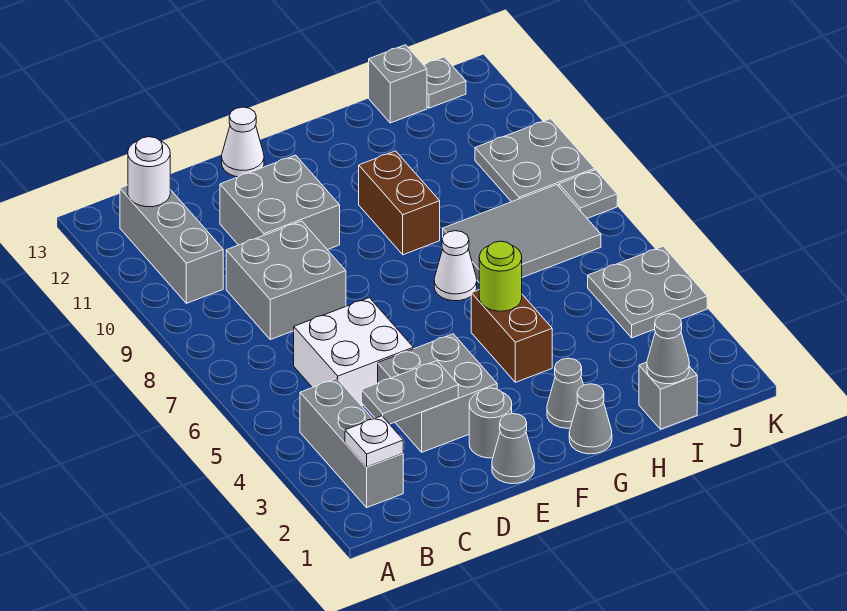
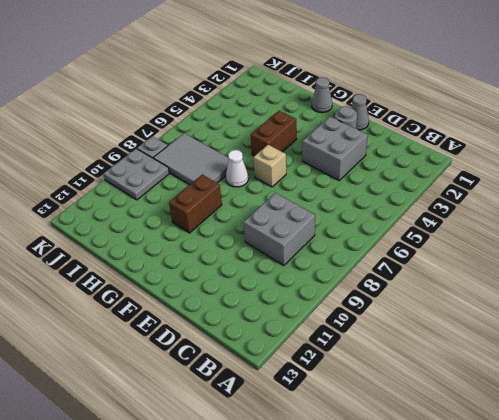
tan brick F6 level 1 -> none
none -> grey brick B2:B4 level 1
none -> grey brick B10:B12 level 1
none -> white brick C5:D6 level 1

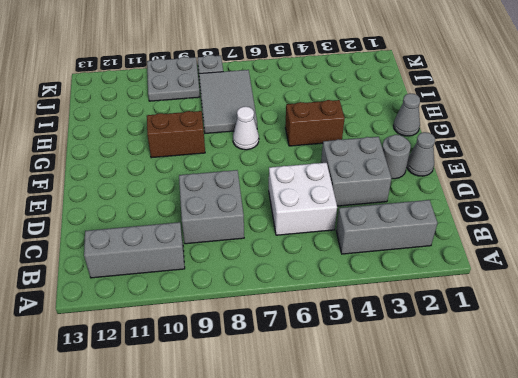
none -> grey brick D10:E11 level 1
none -> white cone E13 level 1
none -> grey cone G2 level 1

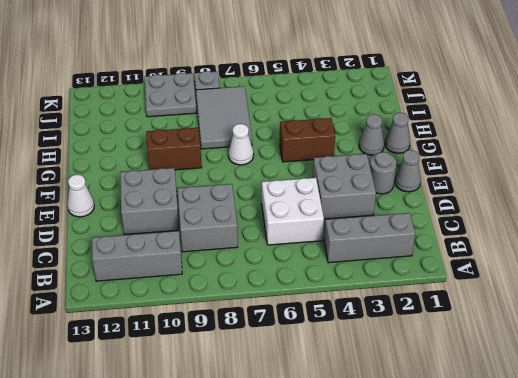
none -> grey brick I1 level 1
none -> grey brick I13 level 1
none -> grey plate J4:K5 level 1

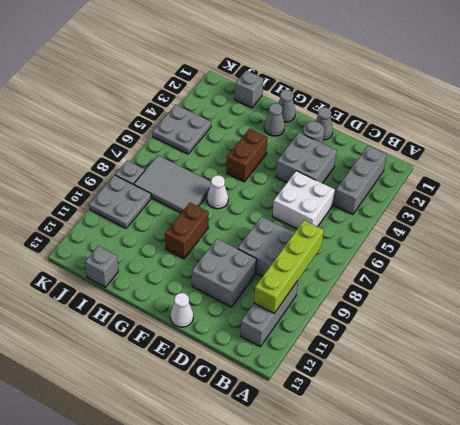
lime brick B8:B11 level 2 -> none
none -> grey plate J13 level 1
none -> white plate B2 level 2
none -> white round brick B12 level 2

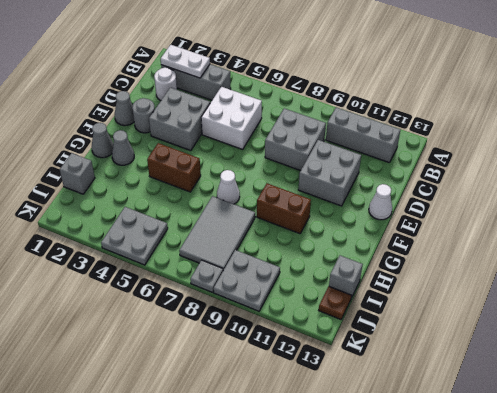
white plate B2:B3 level 2 -> white plate B2 level 2
white round brick C2 level 1 -> white round brick B12 level 2
brown plate J13 level 1 -> grey plate J13 level 1
none -> grey plate C3:D3 level 2
none -> lime round brick G5 level 2
none -> grey cone I1 level 2

